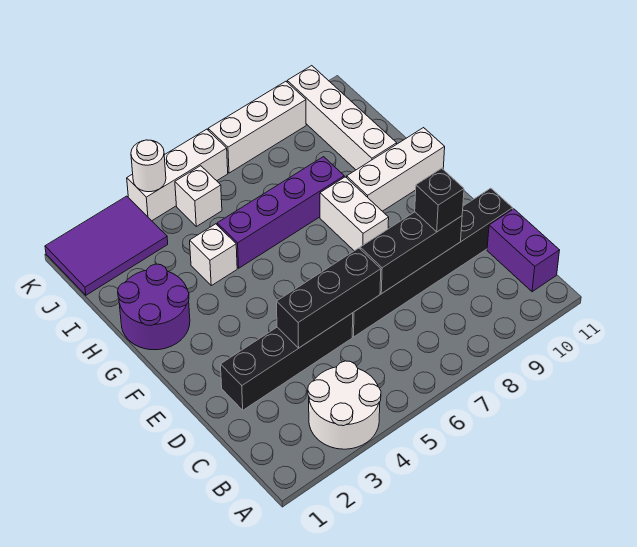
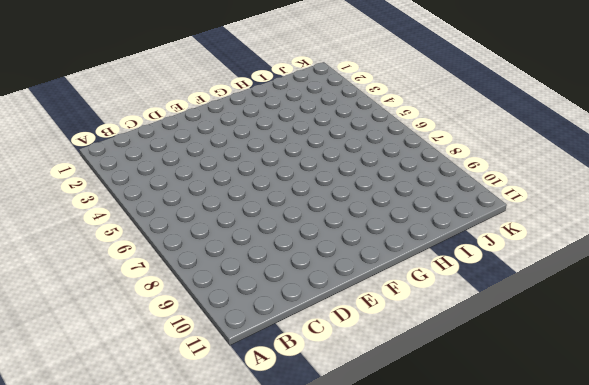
none -> white round brick A3:B4 level 1
none -> purple brick B11:C11 level 1
none -> black brick D2:D5 level 1

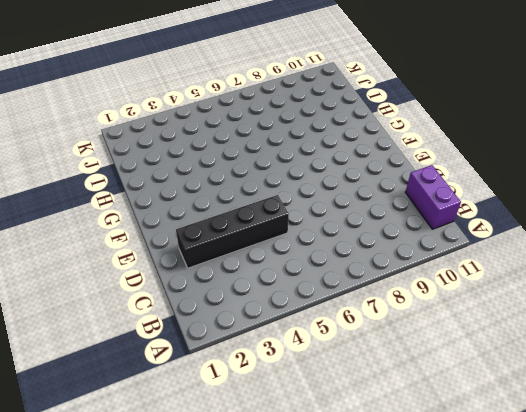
none -> white round brick A3:B4 level 1
none -> black brick D6:D11 level 1
none -> white brick F8:G8 level 1

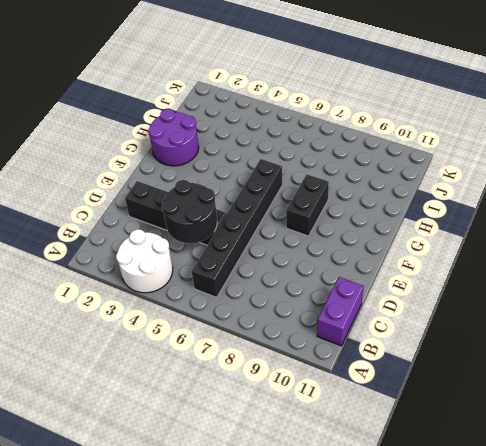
black brick B6:G6 level 1 -> black brick D6:D11 level 1
black round brick C4:D5 level 2 -> black brick D4:D6 level 2
black brick F8:G8 level 1 -> white brick F8:G8 level 1
none -> white brick G9:G11 level 1
none -> white brick H4 level 1
none -> purple brick H5:H8 level 1

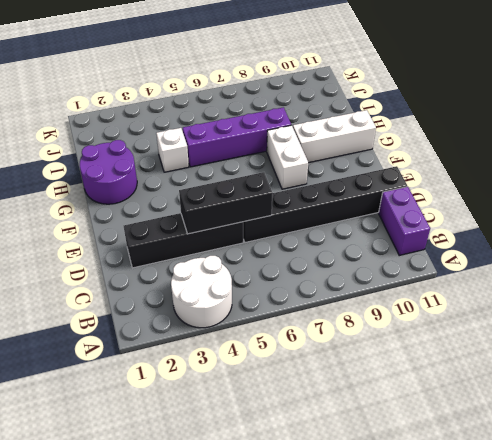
none -> white brick H10:K10 level 1
none -> purple tile J1:K3 level 1
none -> white brick J5 level 1

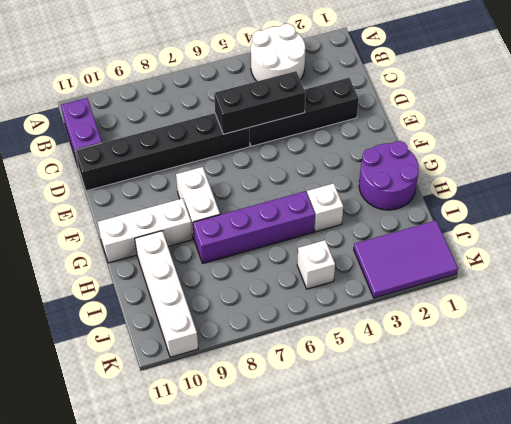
none -> white brick K4:K6 level 1
none -> white brick K7:K9 level 1
none -> black brick D7:D9 level 2

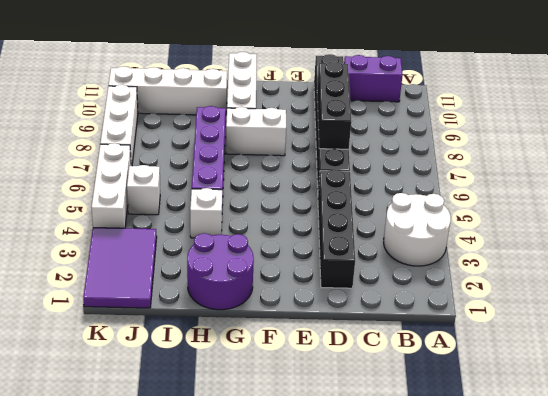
none -> black brick D4:D6 level 2
none -> white round brick K4 level 2
none -> black brick D9 level 3

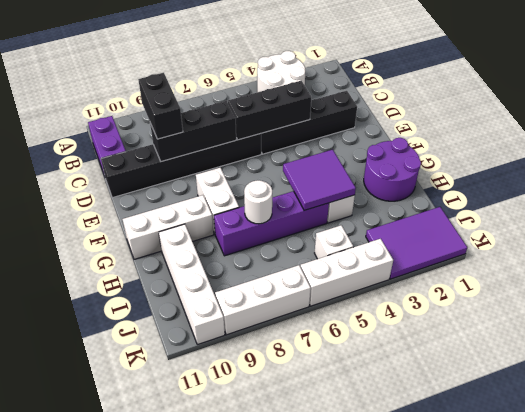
black brick C9:D9 level 3 -> black brick D9 level 3
purple tile G4:H5 level 2 -> none
white round brick H7 level 2 -> white round brick K4 level 2

